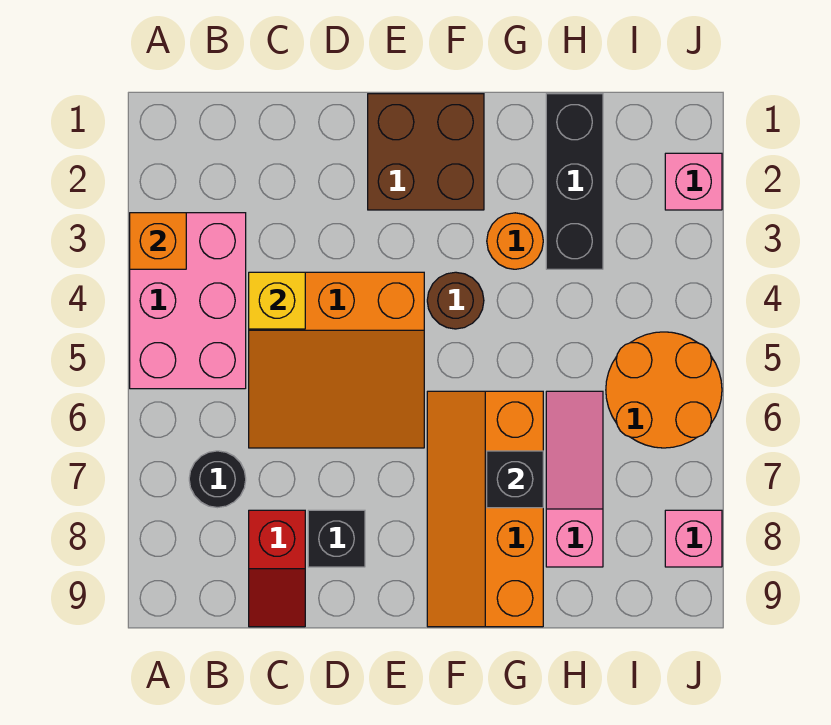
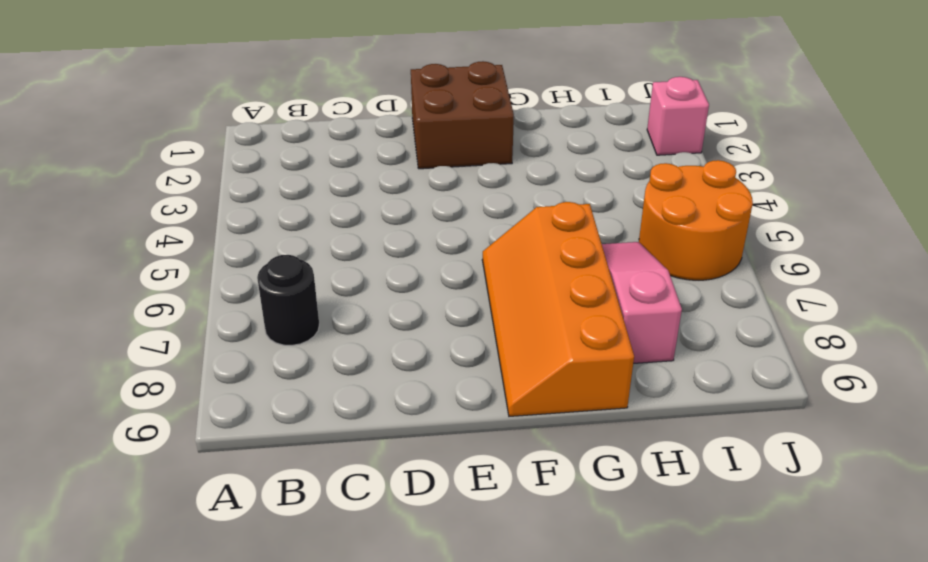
none -> pink brick A3:B5 level 1
none -> orange slope C4:E6 level 1 top 4
none -> red slope C8:C9 level 1 top 8

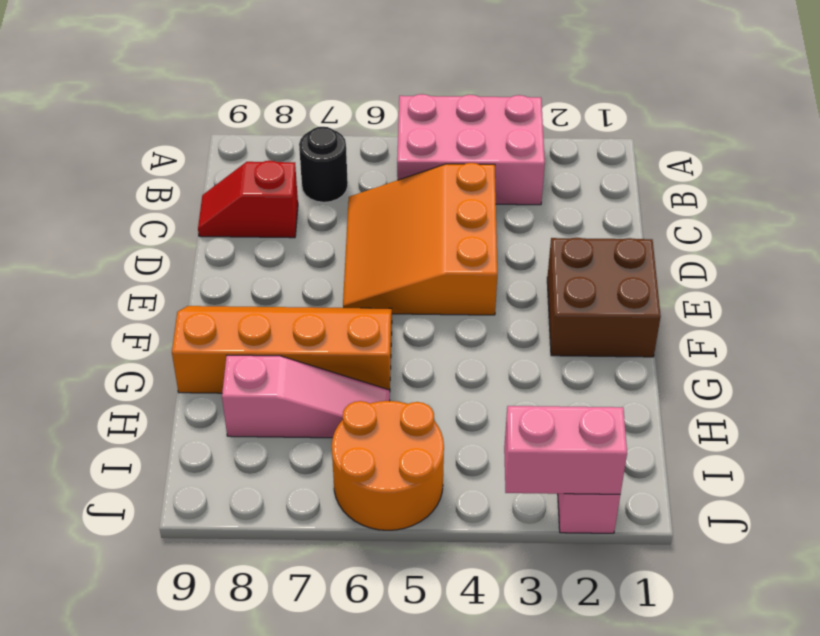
pink brick J2:J3 level 2 -> none
none -> black brick D8 level 1
none -> brown round brick F4 level 1
none -> orange round brick G3 level 1

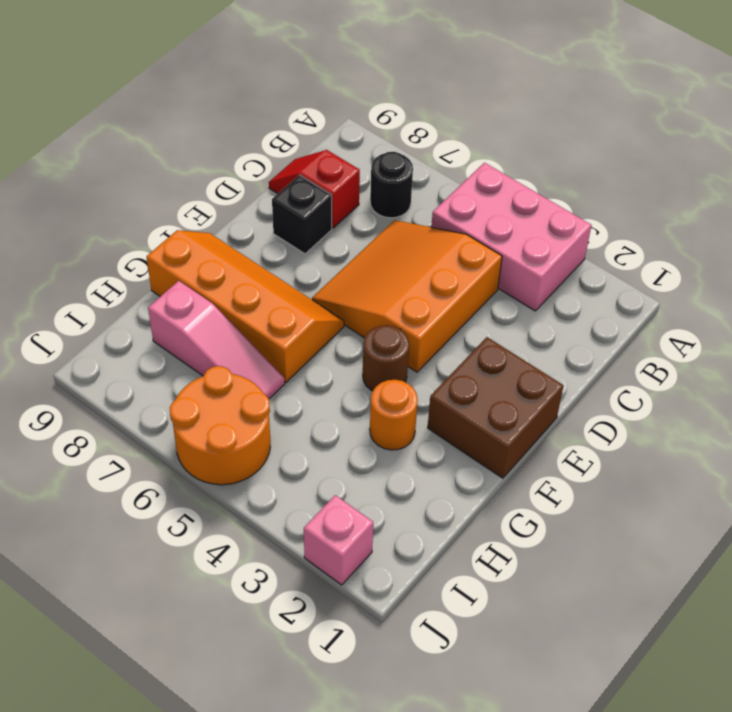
none -> black brick H1:H3 level 1
none -> pink brick J8 level 1
none -> orange brick A3 level 2

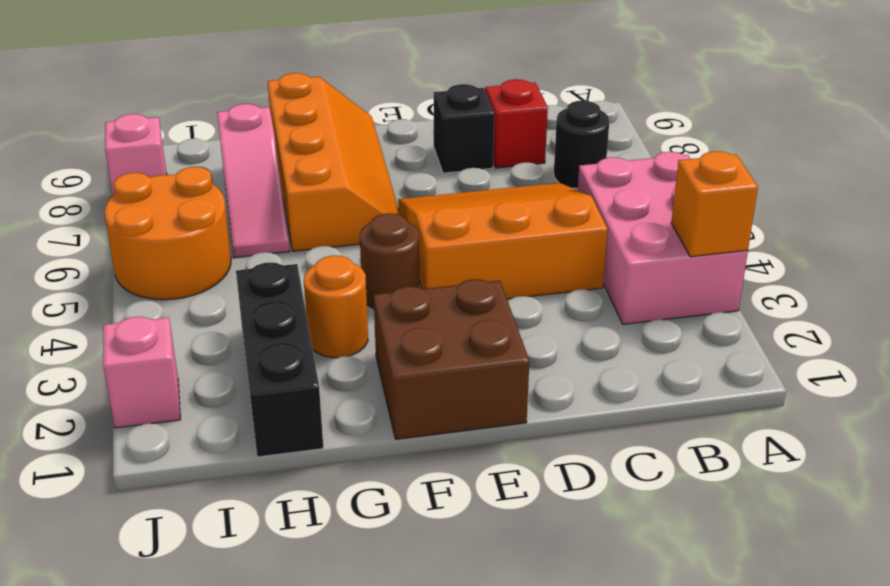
none -> yellow brick C4 level 2
none -> black brick G7 level 2

